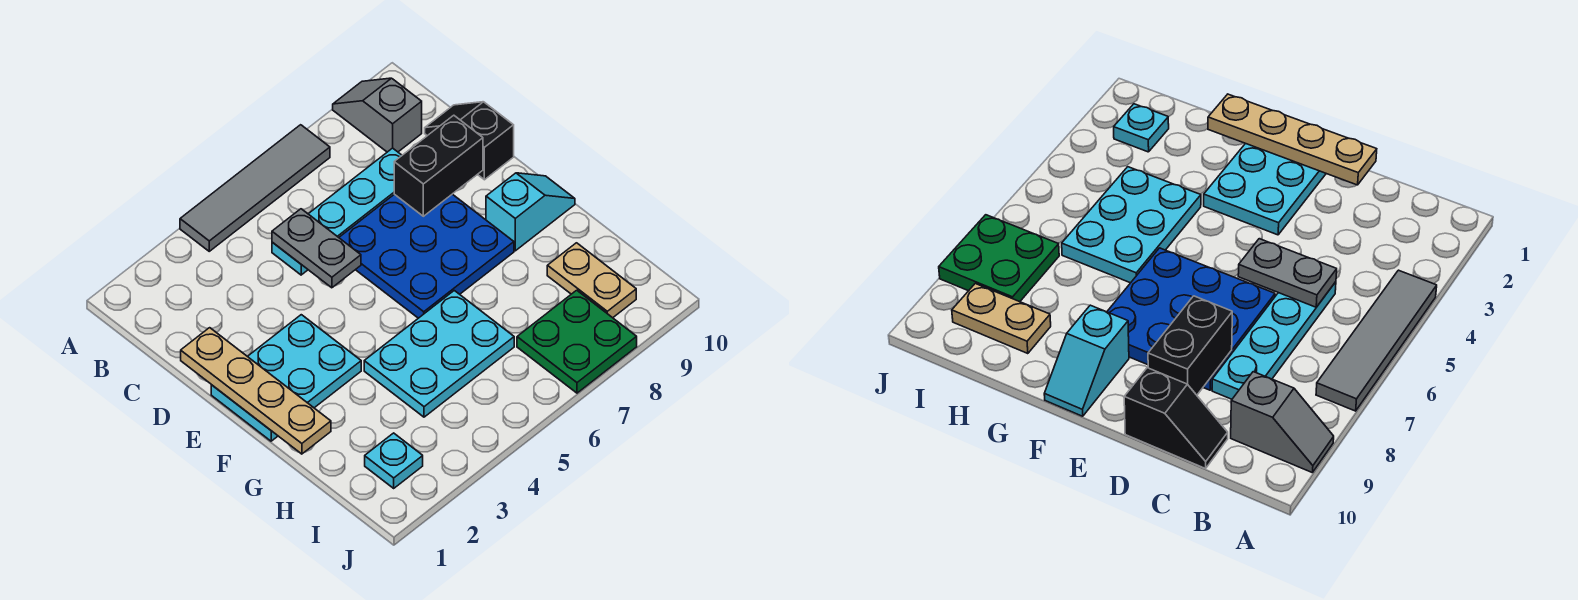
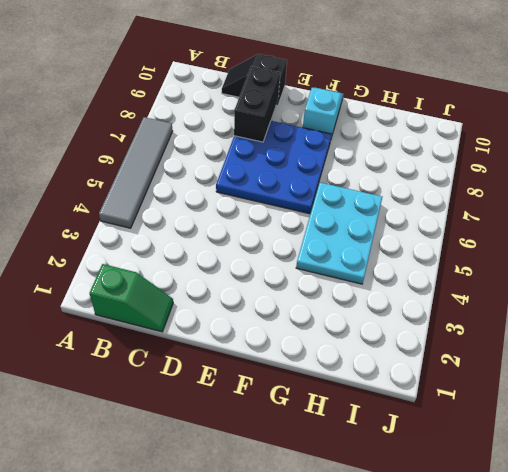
green slope B1:C1 level 1 top B -> none
none -> grey slope A9:B9 level 1 top B
none -> cyan plate C5:C8 level 1
none -> cyan plate E1:F3 level 1

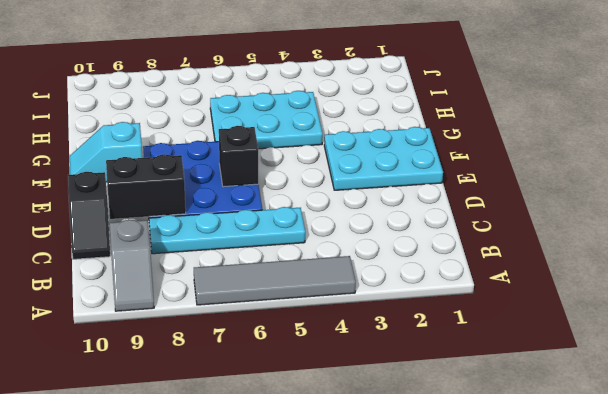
black brick E6 level 2 -> none
none -> tan plate H9:I9 level 1
none -> cyan plate I2 level 1
none -> green plate I7:J8 level 1

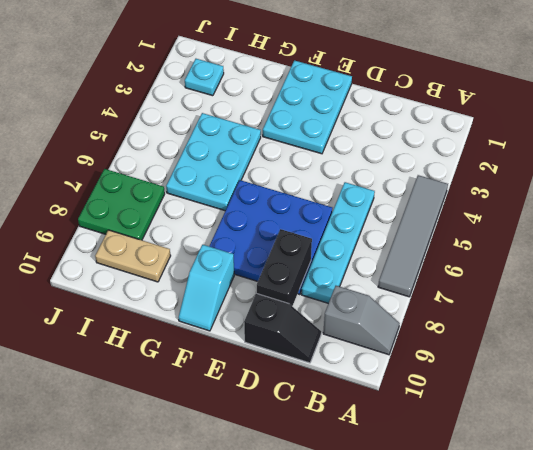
none -> grey plate C5:D5 level 2
none -> tan plate D1:G1 level 2

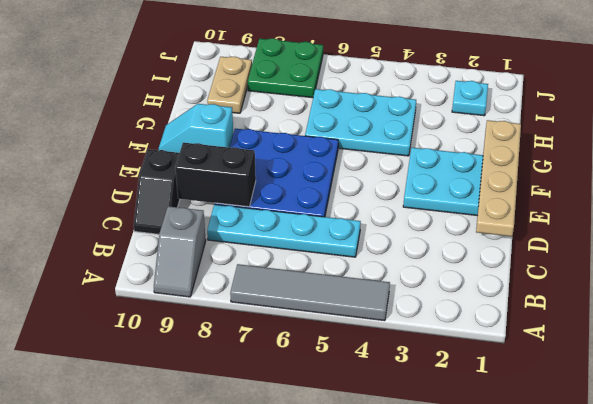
none -> grey plate C5:D5 level 2

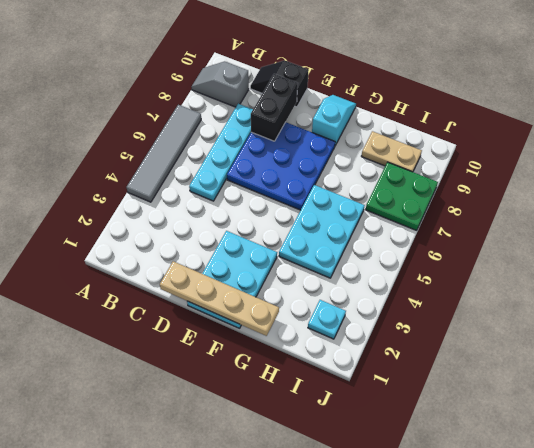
none -> grey plate C5:D5 level 2

